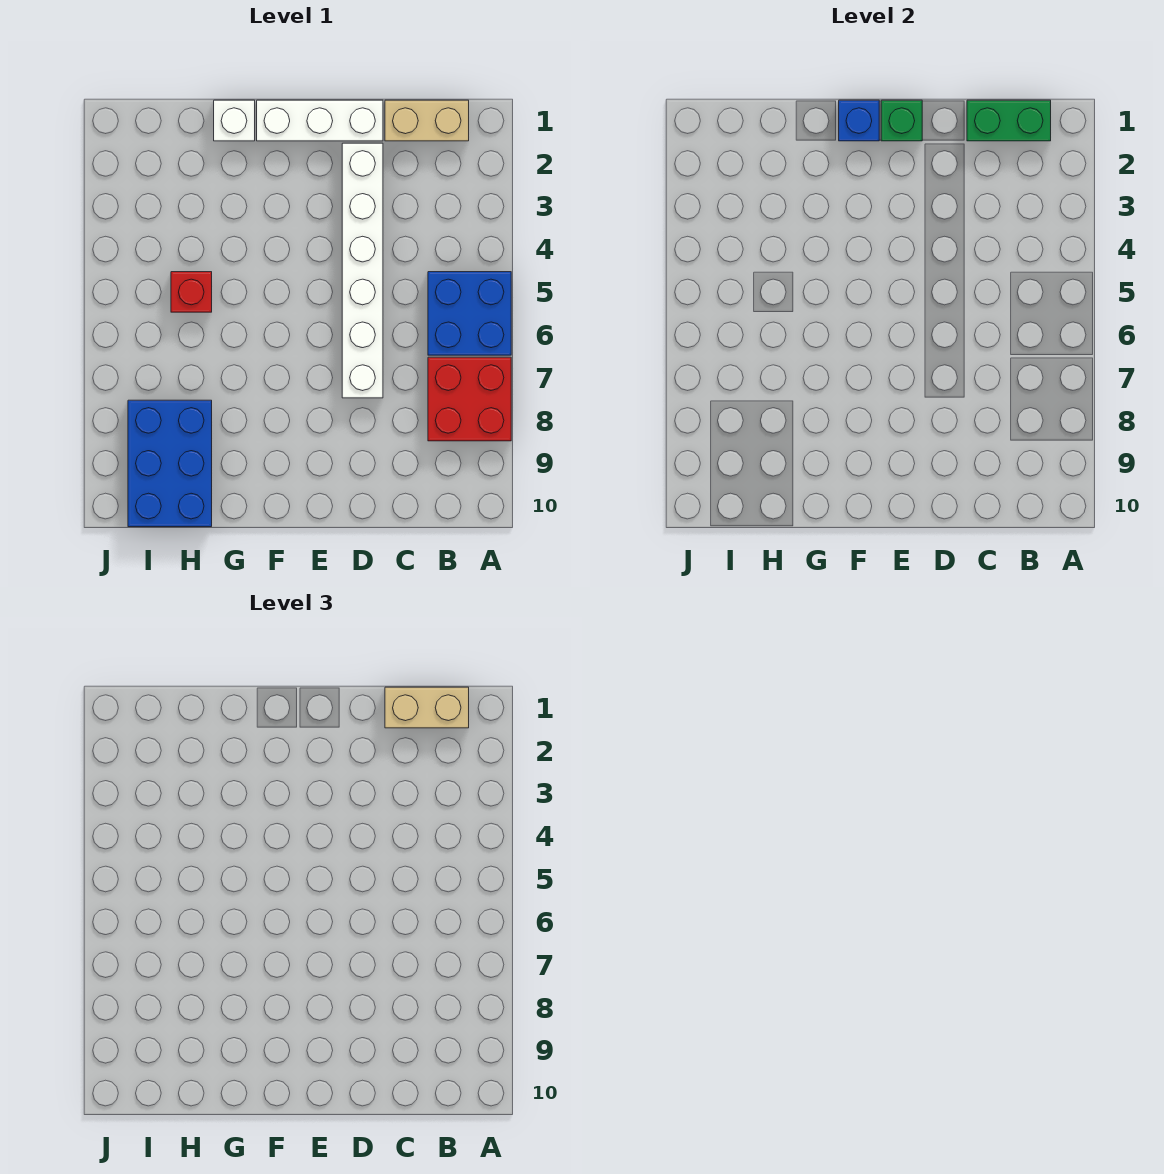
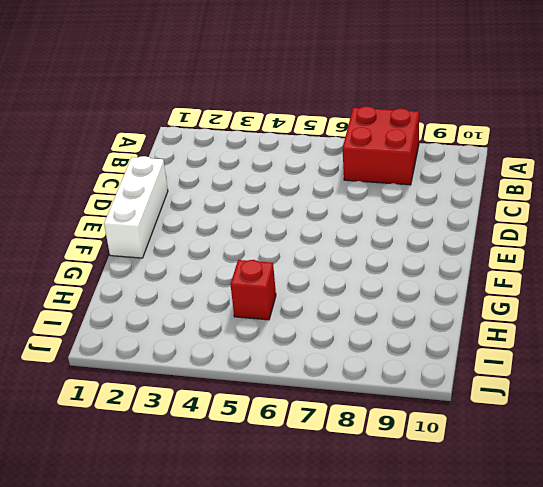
none -> blue brick A5:B6 level 1
none -> tan brick B1:C1 level 1
none -> white brick D2:D7 level 1

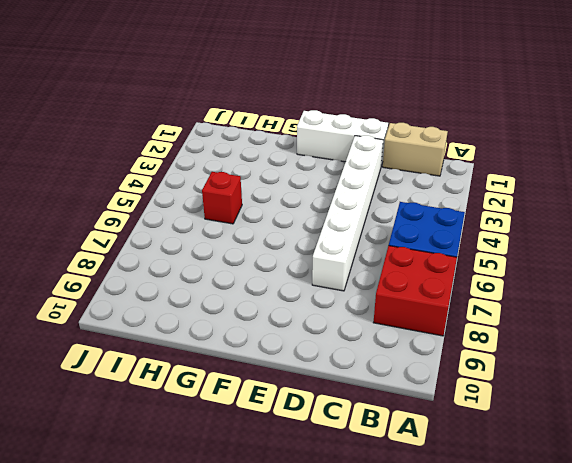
none -> white brick G1 level 1
none -> blue brick H8:I10 level 1
none -> green brick B1:C1 level 2

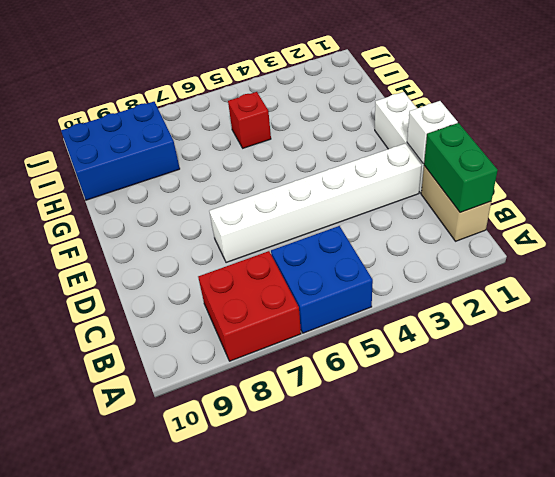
white brick D1 level 2 -> white brick G1 level 1
none -> green brick E1 level 2
none -> blue brick F1 level 2
none -> tan brick B1:C1 level 3

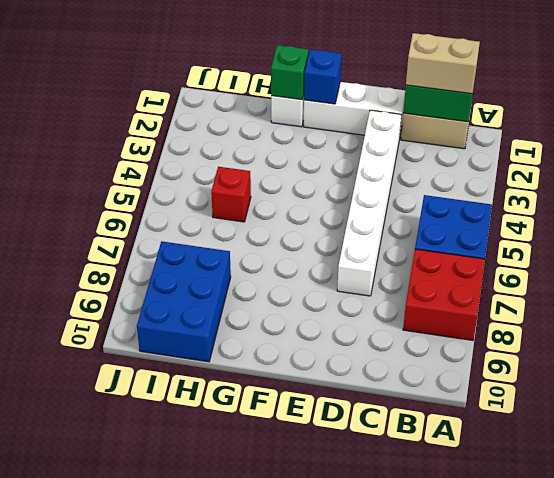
green brick G1 level 2 -> green brick E1 level 2

